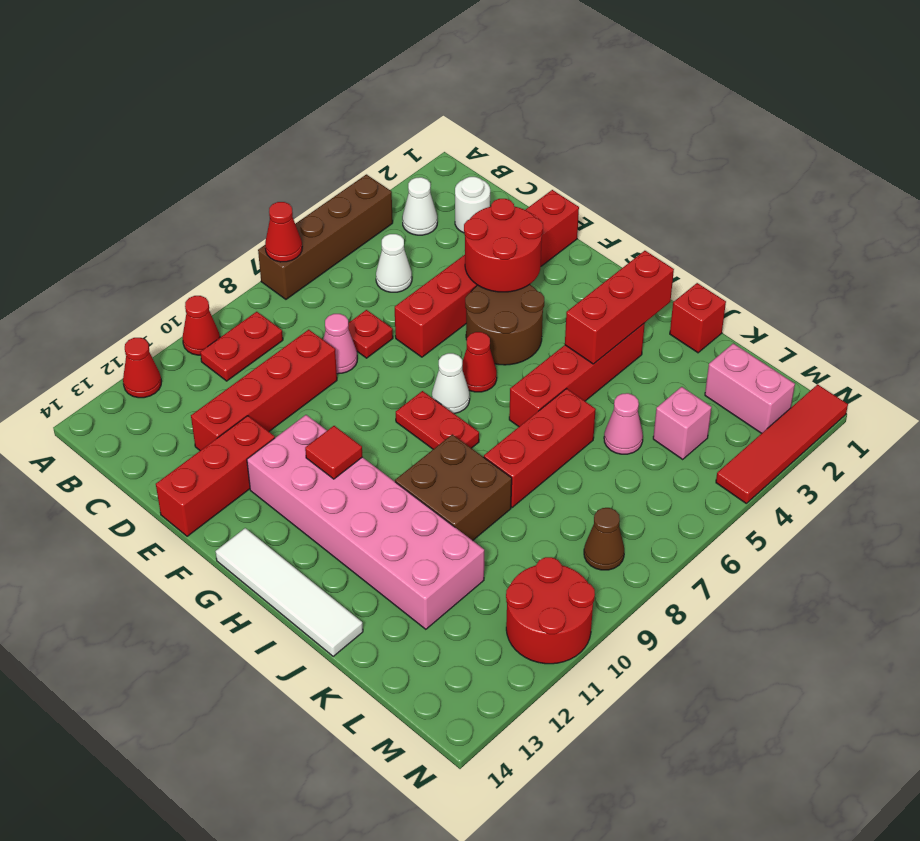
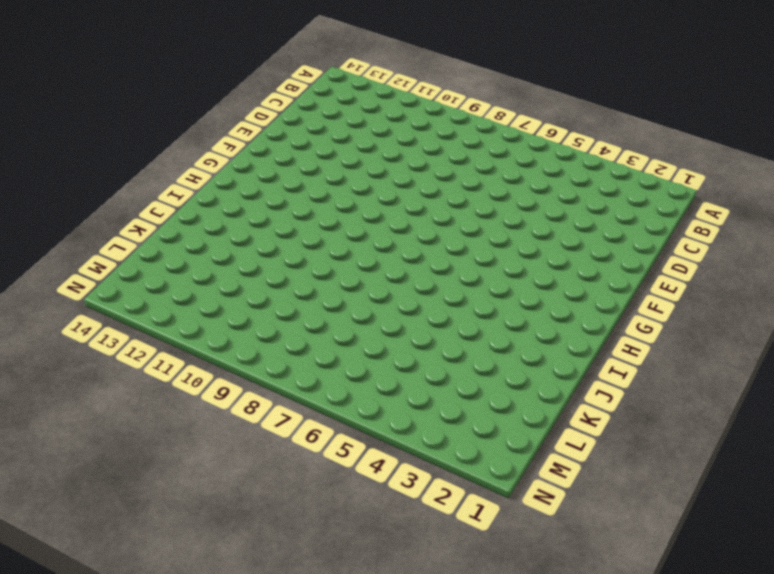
none -> brown brick A4:A7 level 1
none -> red cone A10 level 1
none -> red cone A12 level 1
none -> white cone B3 level 1

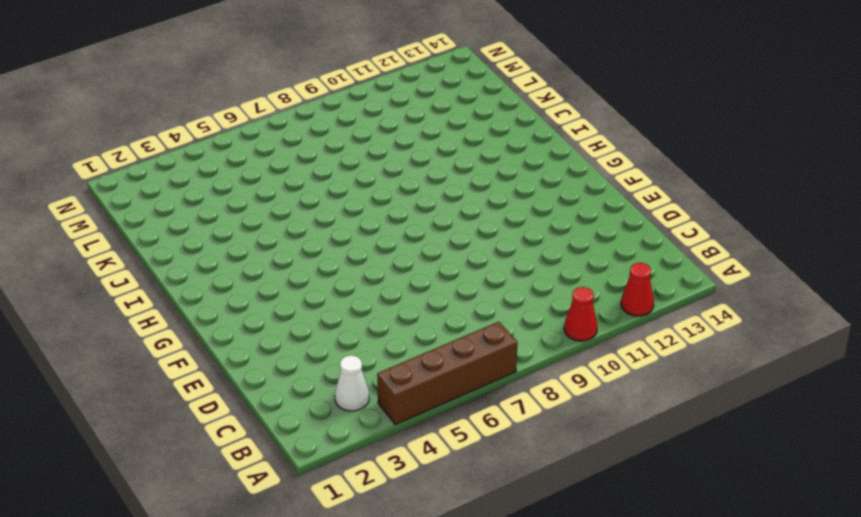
none -> red plate B9:B10 level 1
none -> white round brick C2 level 1
none -> white cone C5 level 1
none -> red plate D7 level 1

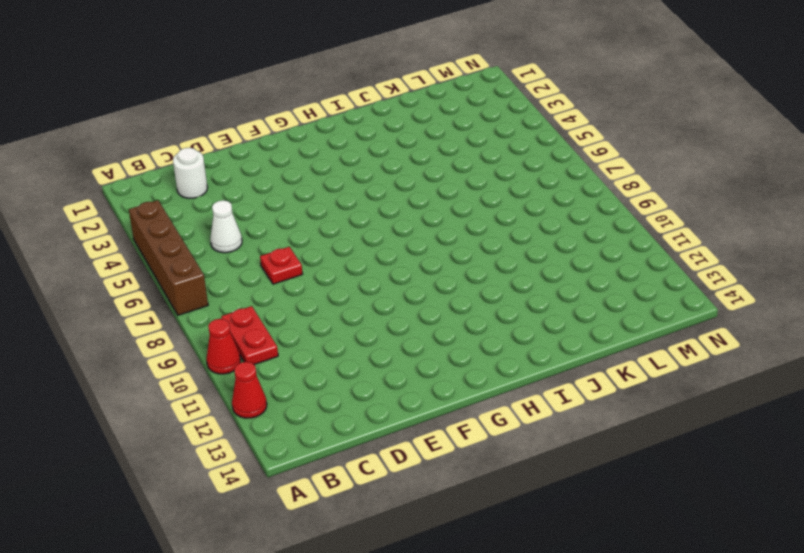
none -> white cone B3 level 1
none -> pink cone D8 level 1
none -> red brick D9:D12 level 1
none -> red brick E1:E6 level 1

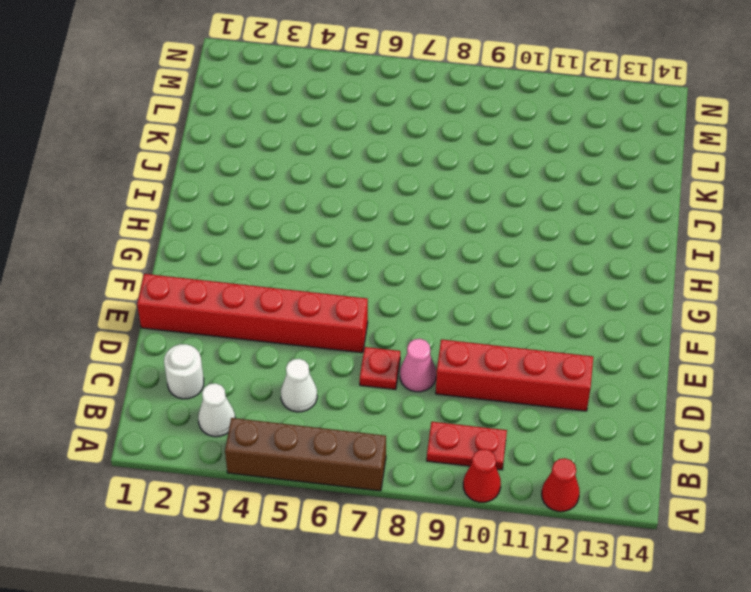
none -> red brick E12:E14 level 1
none -> brown round brick F4:G5 level 1
none -> pink brick F11:K12 level 1
none -> red cone G6 level 1

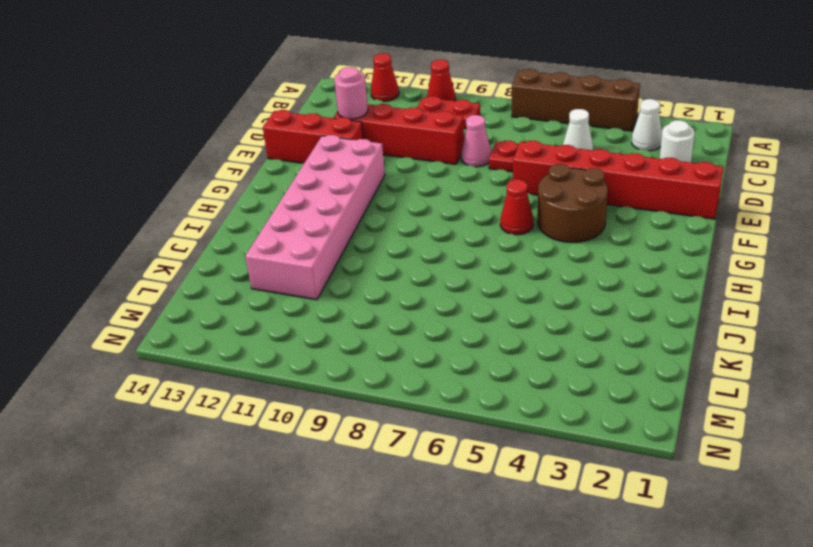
pink round brick D12 level 2 -> none
none -> white cone G7 level 1
none -> red plate G8:H8 level 1
none -> white tile G14:J14 level 1
none -> red brick I3:I6 level 1

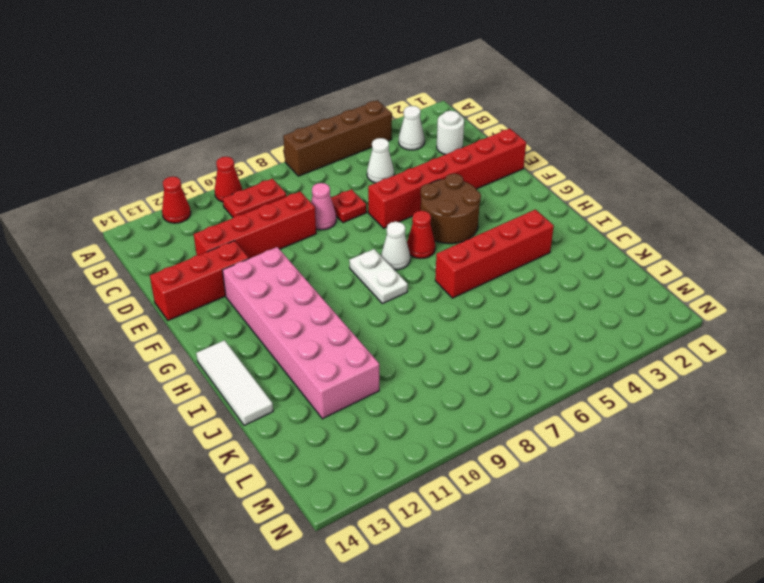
white plate G8:H8 level 1 -> red plate G8:H8 level 1
white tile H14:J14 level 1 -> white tile G14:J14 level 1
none -> brown brick I9:J10 level 1
none -> red brick J1 level 1
none -> red brick J6:J8 level 1
none -> pink cone K5 level 1

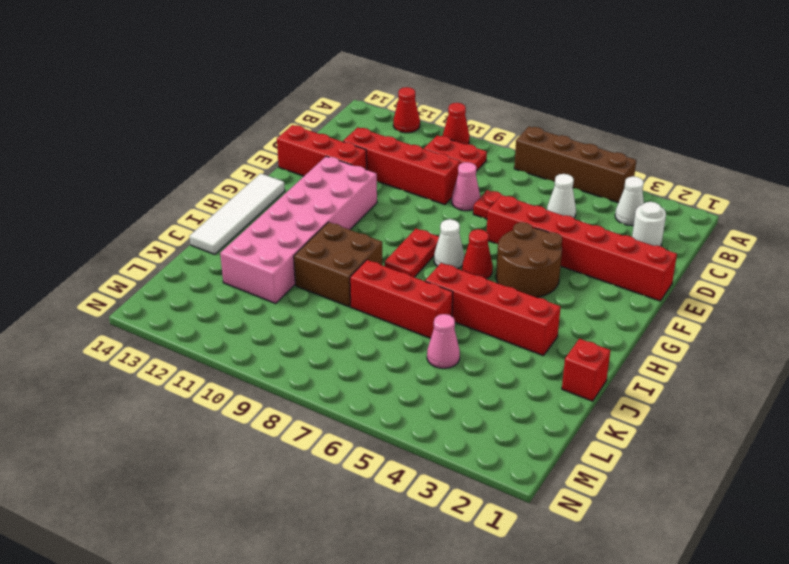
none -> pink brick L2:M2 level 1
none -> pink brick L4 level 1
none -> brown cone M8 level 1
none -> red round brick M10:N11 level 1

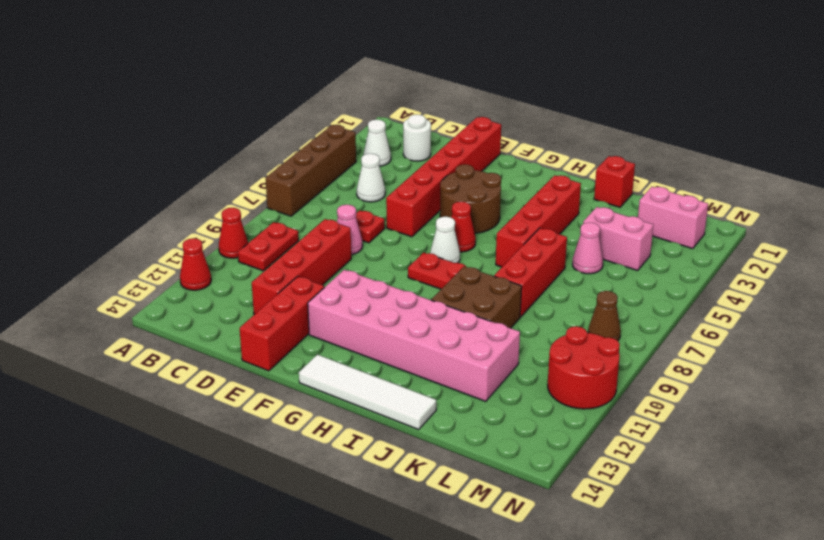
pink brick K4:L4 level 1 -> pink brick L4 level 1
none -> red tile N1:N4 level 1
none -> red cone A7 level 2
none -> red round brick E3:F4 level 2
none -> red tile G11 level 2

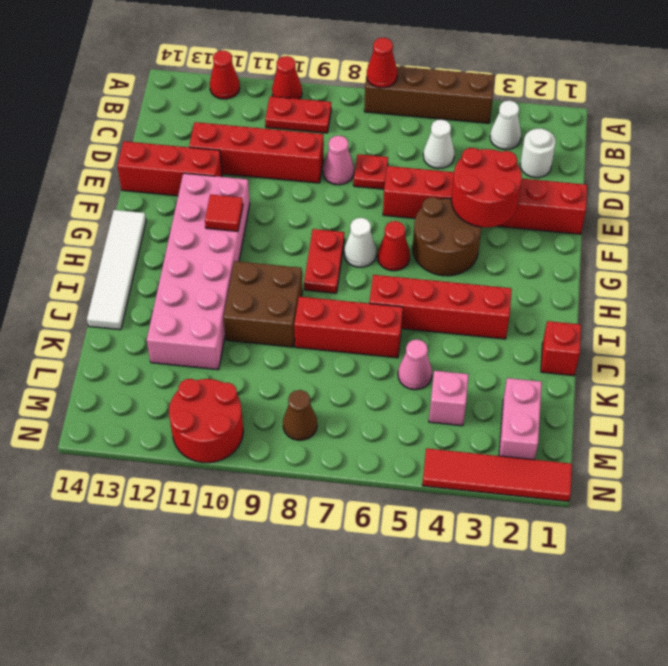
none -> red brick I2:I4 level 2

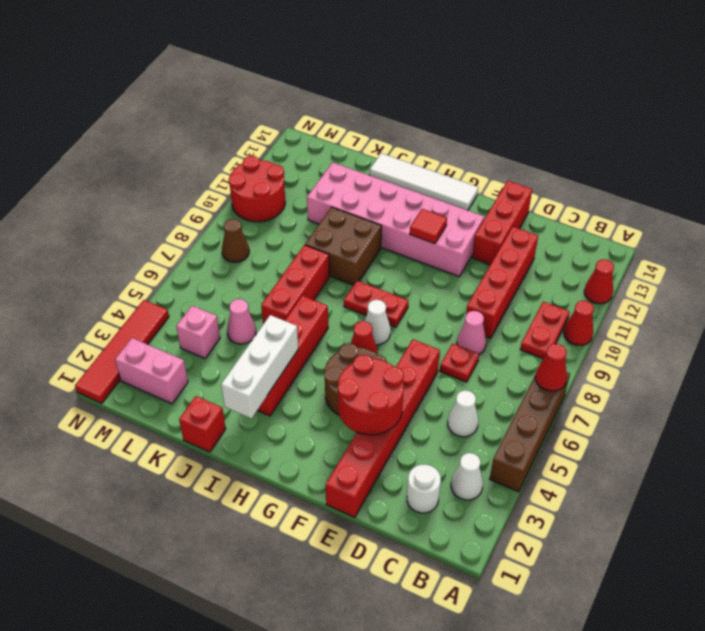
white brick I2:I4 level 2 -> red brick I2:I4 level 2

